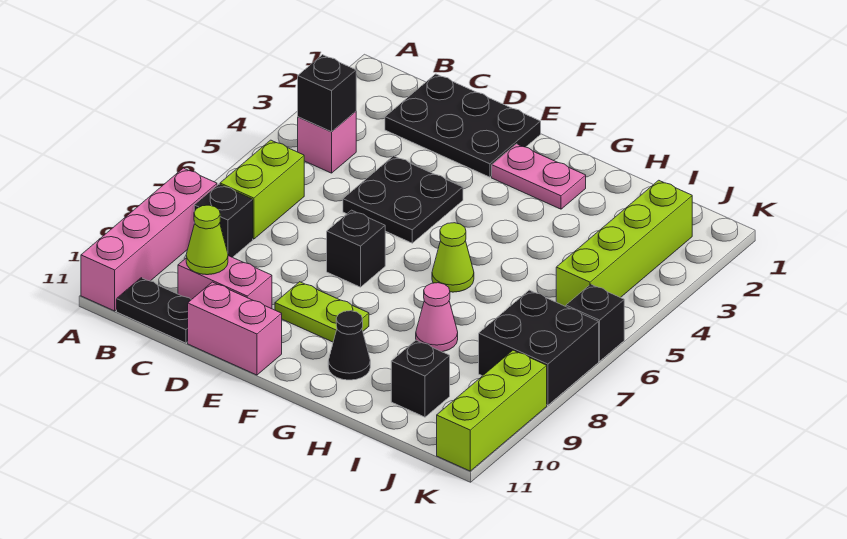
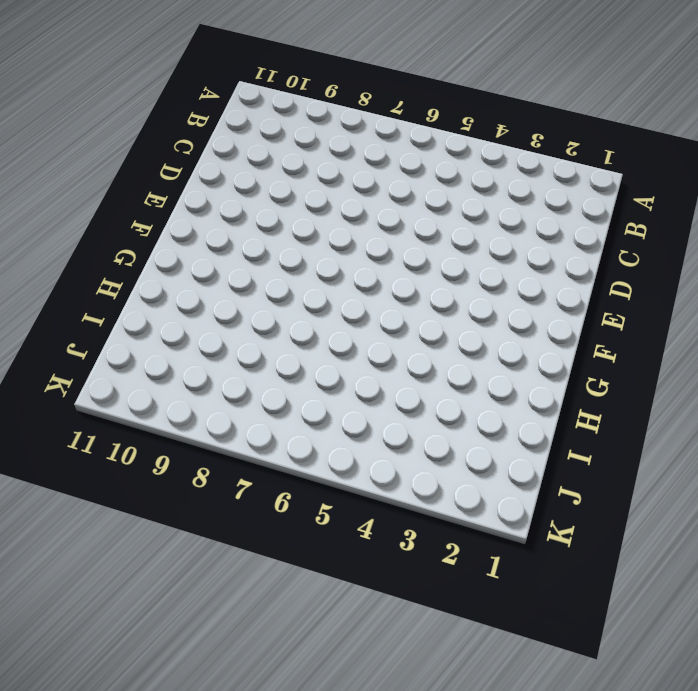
none -> pink brick A8:A11 level 1
none -> pink brick B4 level 1
none -> lime brick B6:B7 level 1

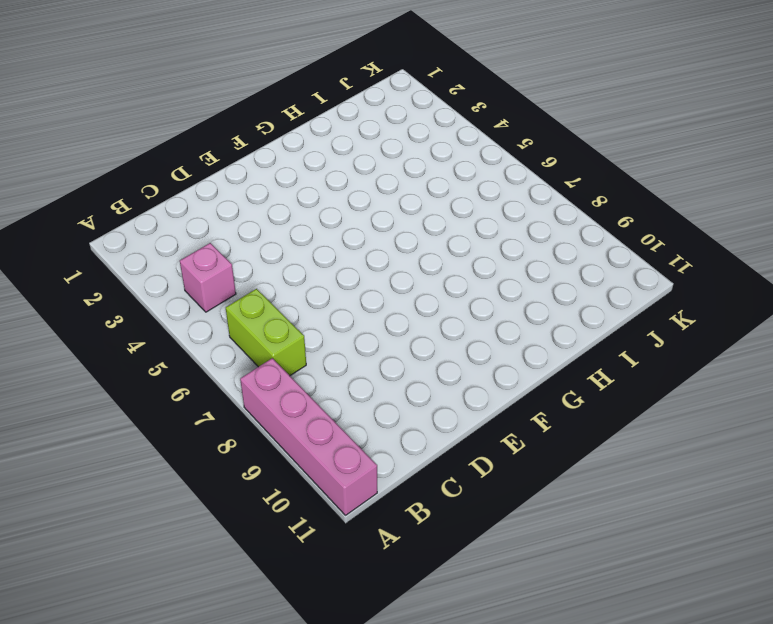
none -> black brick B8 level 1
none -> black plate B11:C11 level 1
none -> black plate C1:E2 level 1

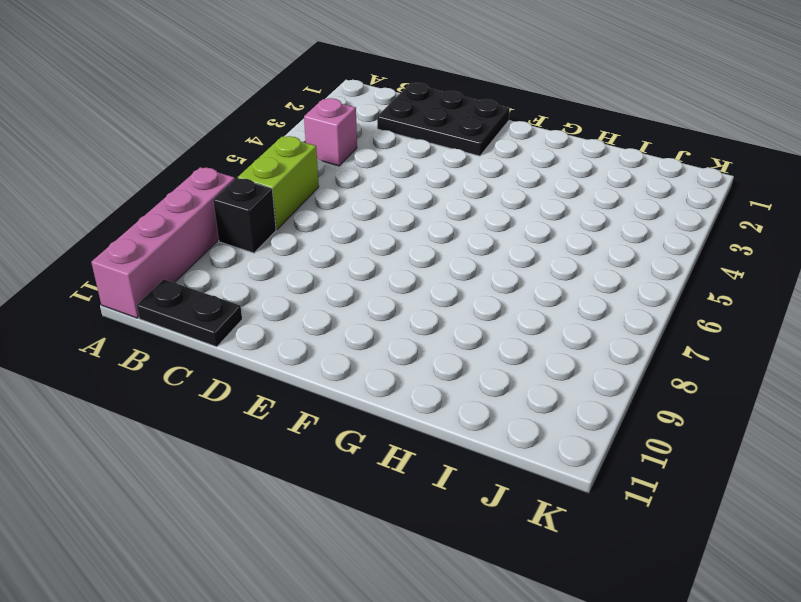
none -> pink brick C10:D10 level 1
none -> black plate D4:E5 level 1
none -> pink brick D11:E11 level 1

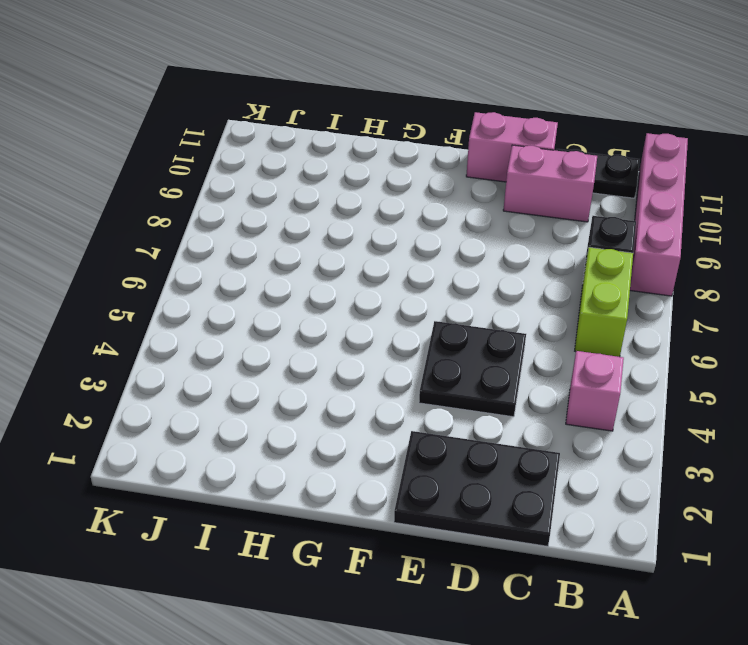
none -> black brick E7 level 1
none -> lime plate E9:F9 level 1
none -> pink plate F2:G2 level 1

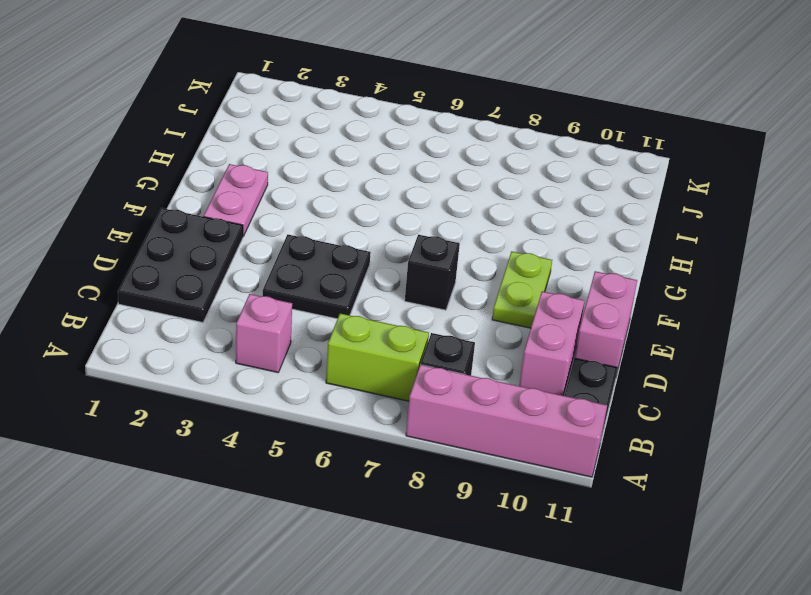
none -> lime cone G6 level 1
none -> black cone G10 level 1
none -> pink cone H8 level 1

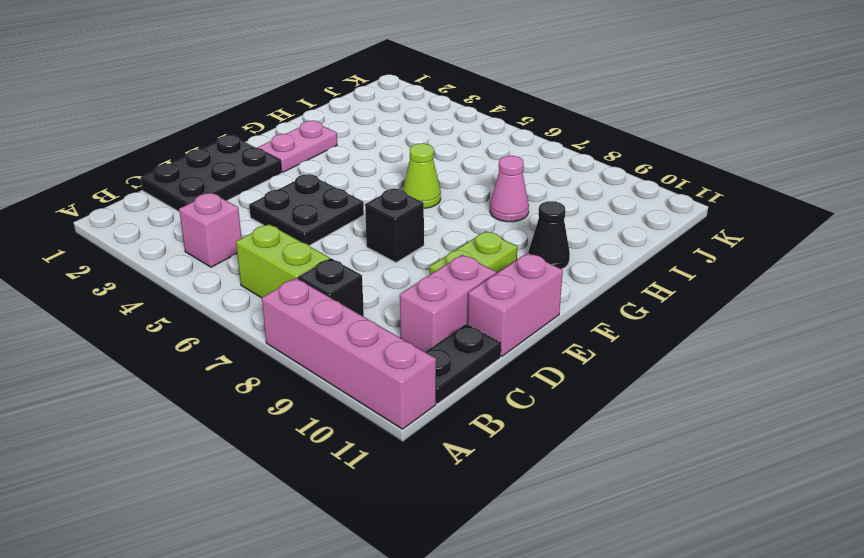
none -> black brick I10 level 1
none -> lime brick J2:J5 level 1
none -> black brick J7:K8 level 1

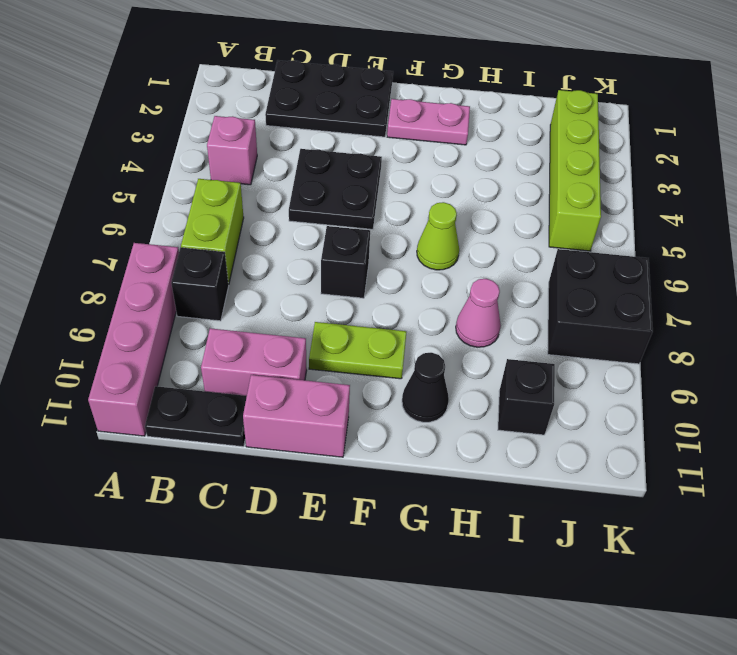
none -> black brick K6 level 1
none -> lime brick K9:K11 level 1
none -> black brick B4 level 2

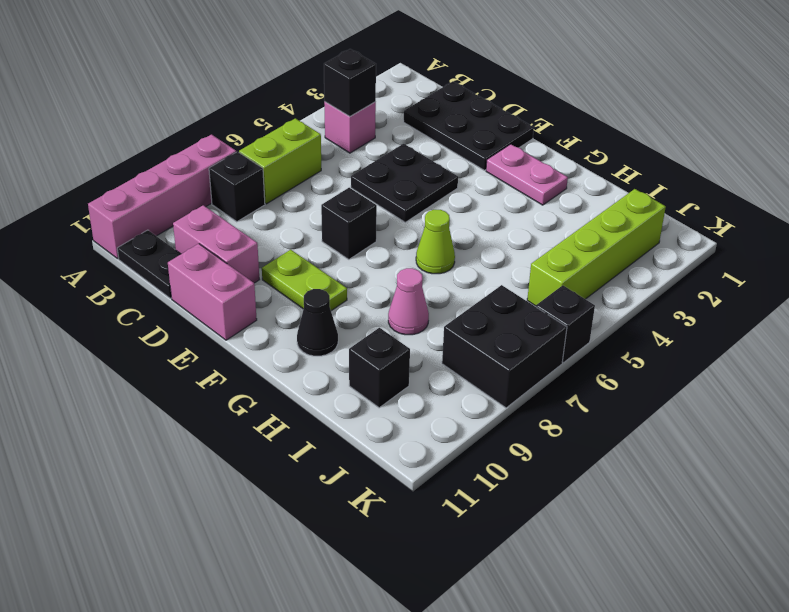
none -> lime brick K9:K11 level 1
none -> lime cone C10 level 2

